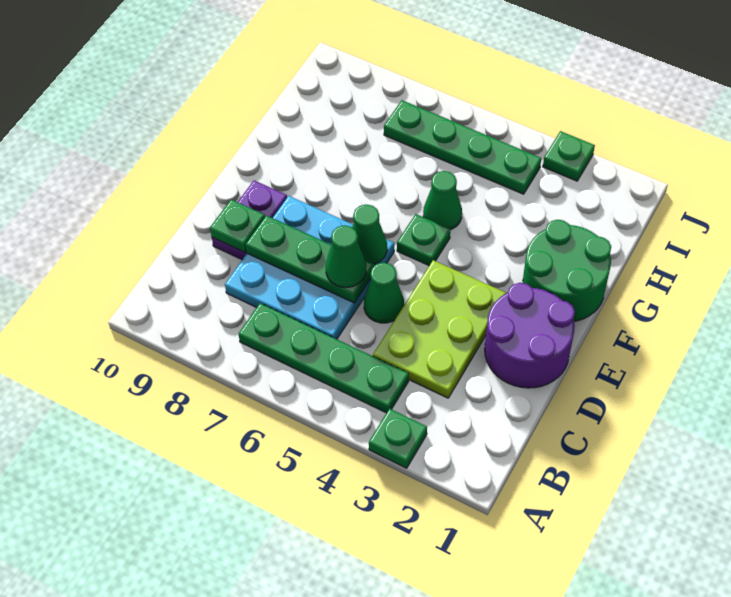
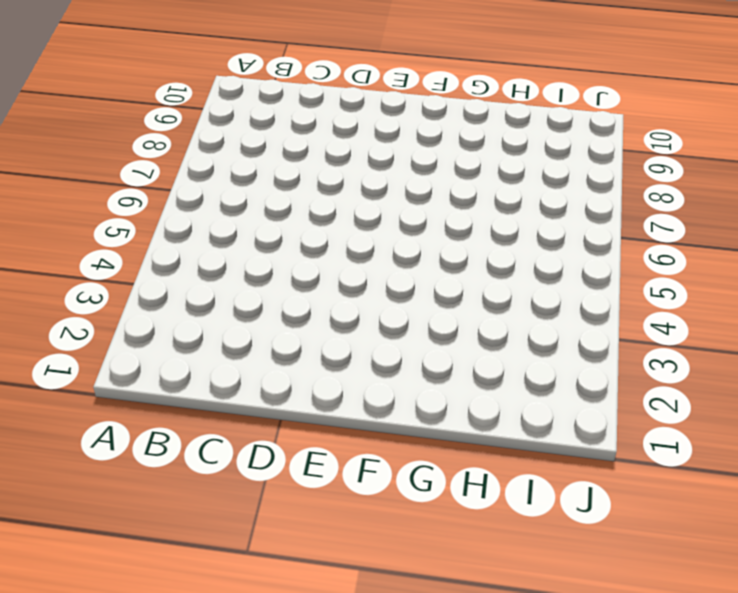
none -> green plate A3 level 1
none -> green plate B4:B7 level 1
none -> lime plate C3:E4 level 1

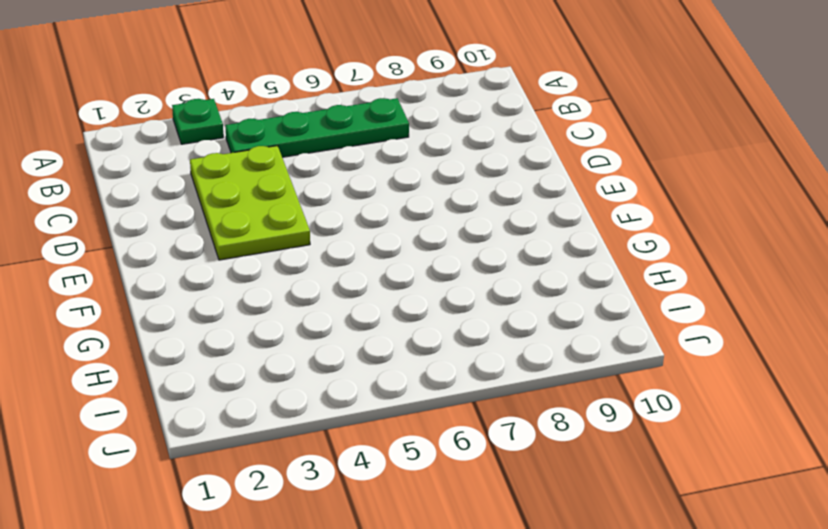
none -> cyan plate C6:E8 level 1
none -> purple round brick D1:E2 level 1
none -> green cone D5 level 1

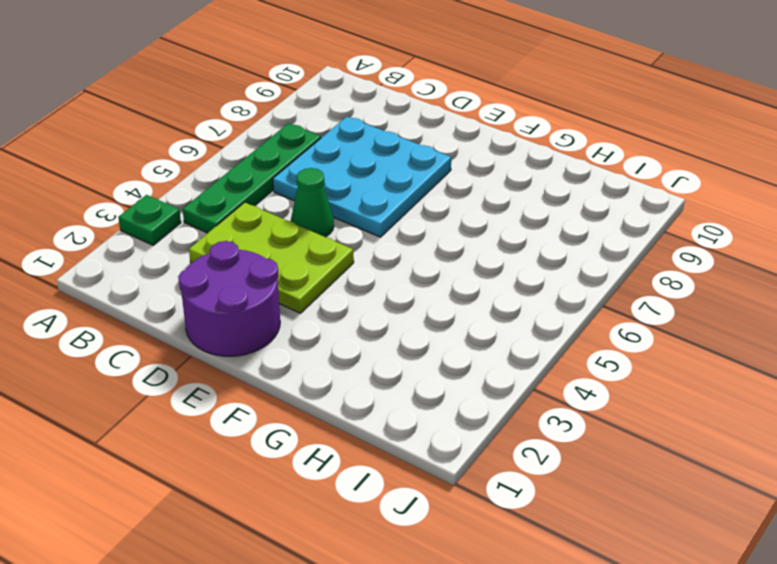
none -> purple plate D9:E9 level 1
none -> green round brick F1:G2 level 1
none -> green plate F5 level 1

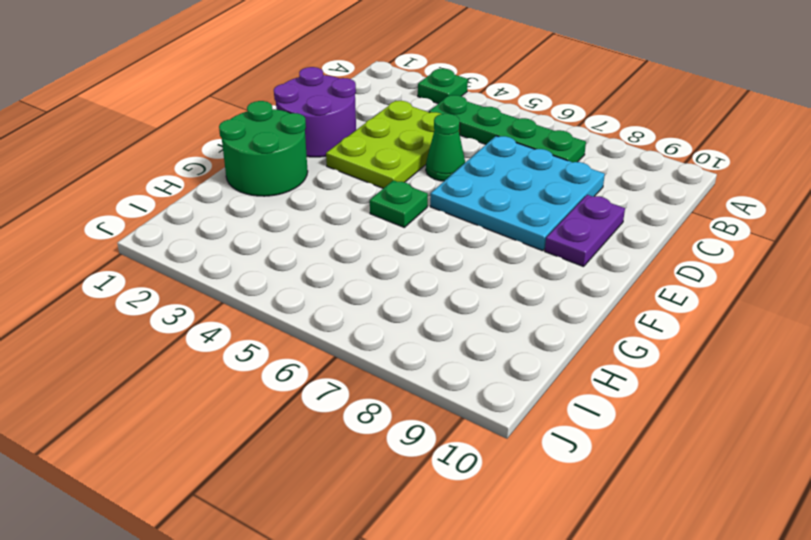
none -> green cone G5 level 1
none -> green plate I4:I7 level 1
none -> green plate J3 level 1

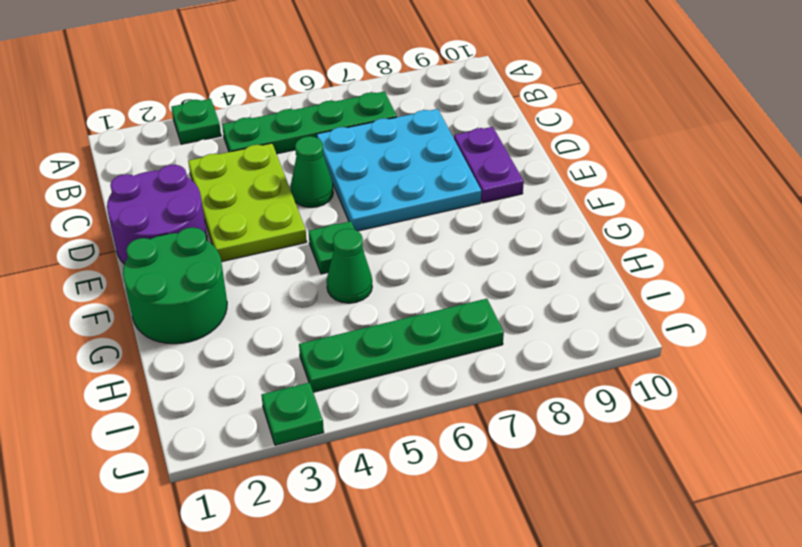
none -> green plate D6:D8 level 2
none -> green plate D9 level 2
none -> green cone E6 level 2

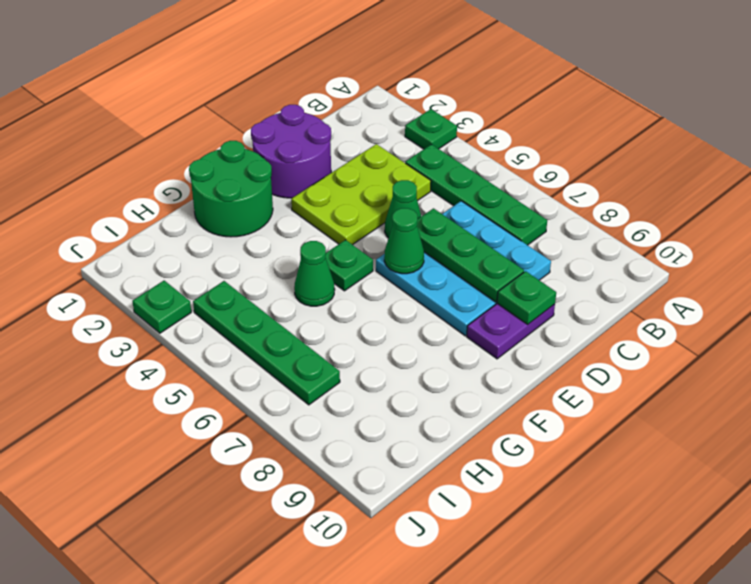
none -> green cone D6 level 3

